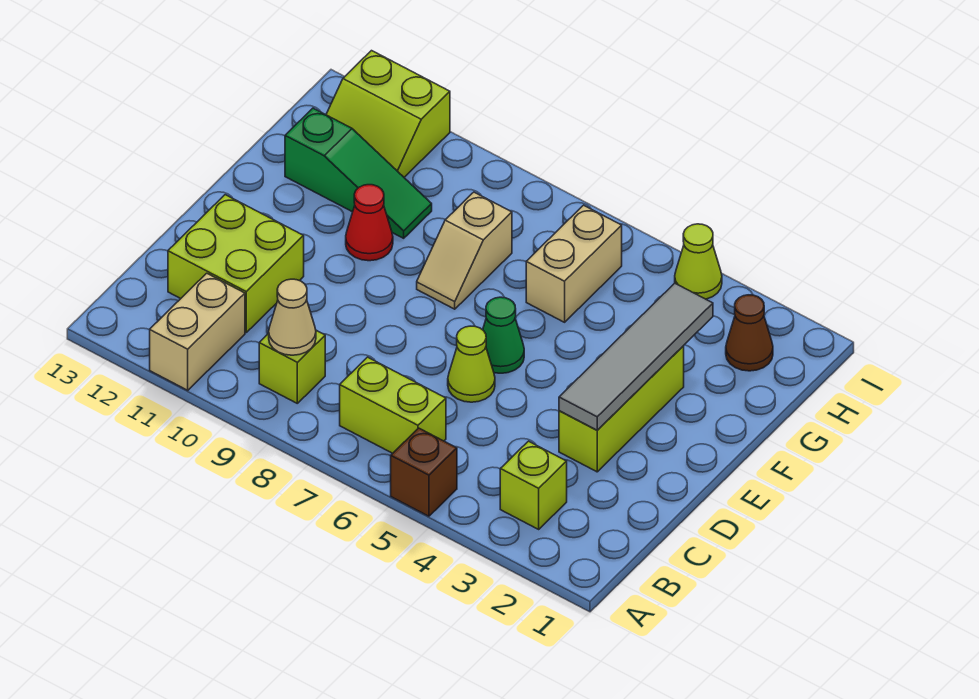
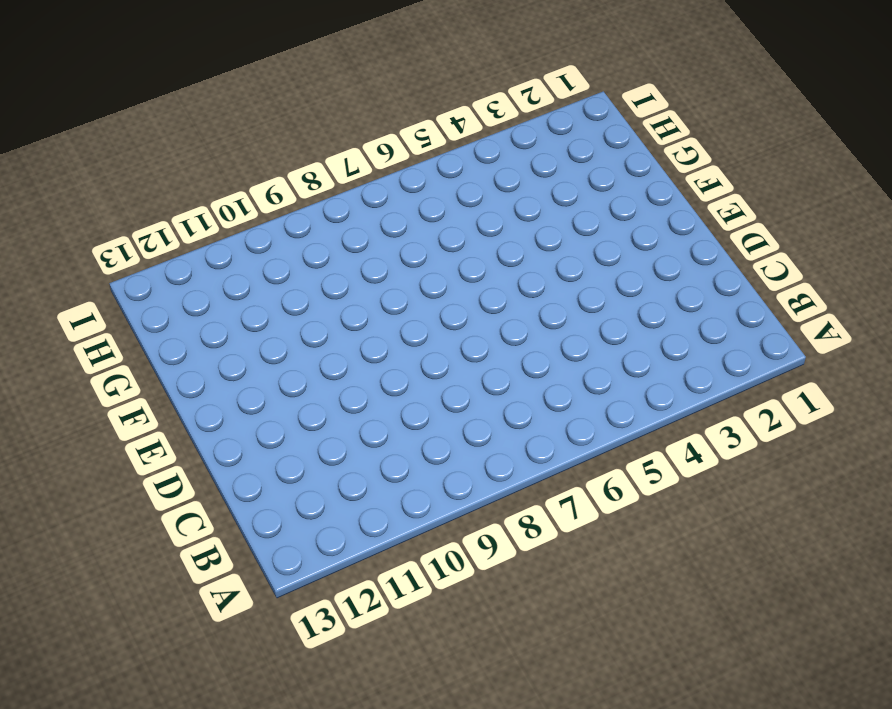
none -> brown brick A5 level 1
none -> tan brick A11:B11 level 1
none -> lime brick B3 level 1

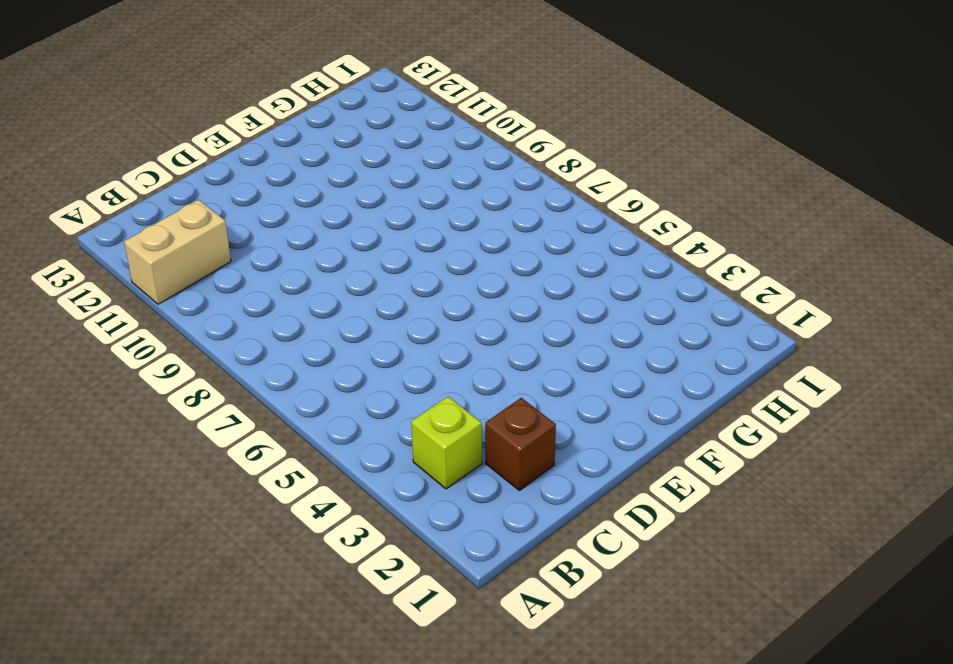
brown brick C2 level 1 -> brown brick A5 level 1
none -> lime brick B6:B7 level 1
none -> lime brick B9 level 1
none -> lime brick C11:D12 level 1

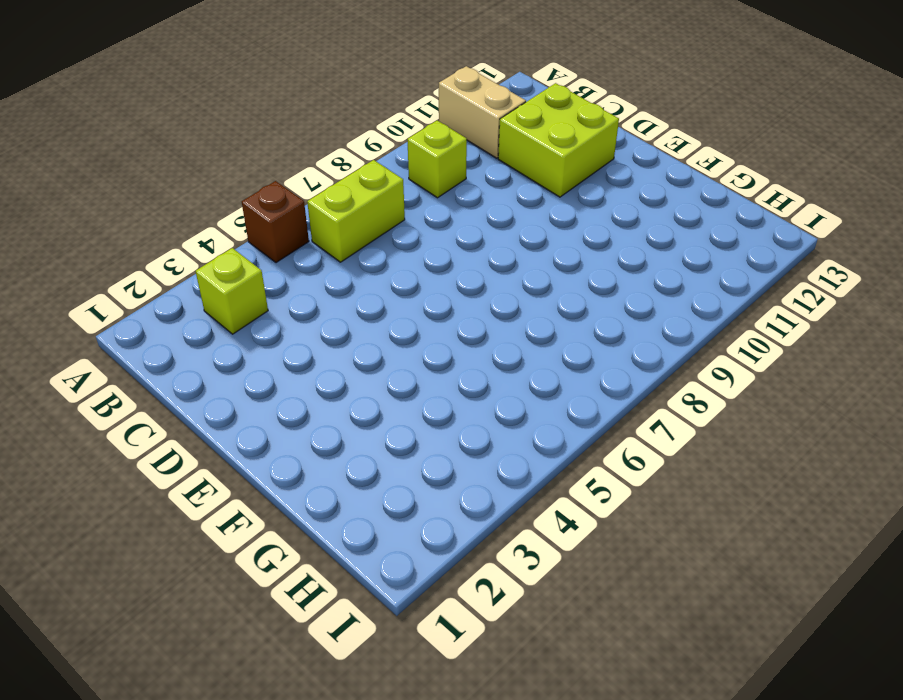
none -> lime brick D3:F3 level 1
none -> lime cone D6 level 1
none -> green cone E6 level 1

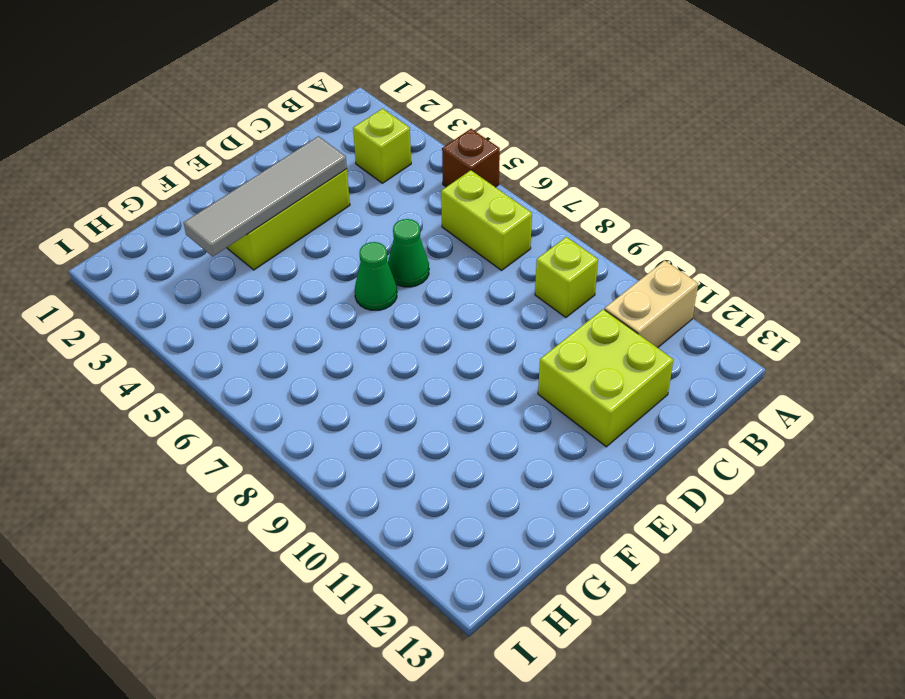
green cone D6 level 1 -> lime cone D6 level 1
none -> tan slope F8:G8 level 1 top G
none -> red cone F10 level 1
none -> tan brick G6:H6 level 1

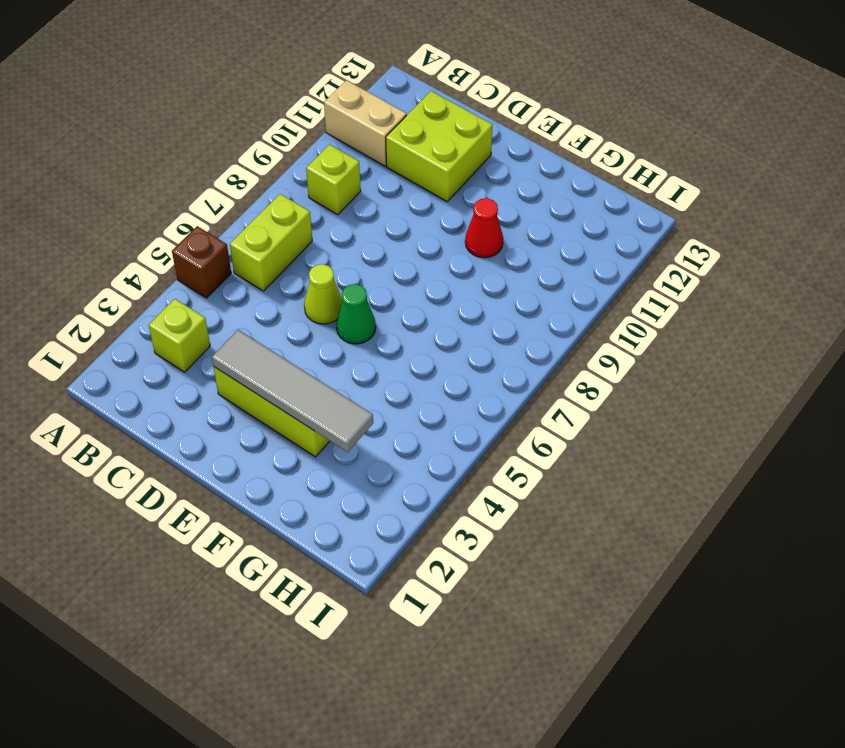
none -> tan slope F8:G8 level 1 top G
none -> tan brick G6:H6 level 1
none -> green slope G10:G12 level 1 top 12

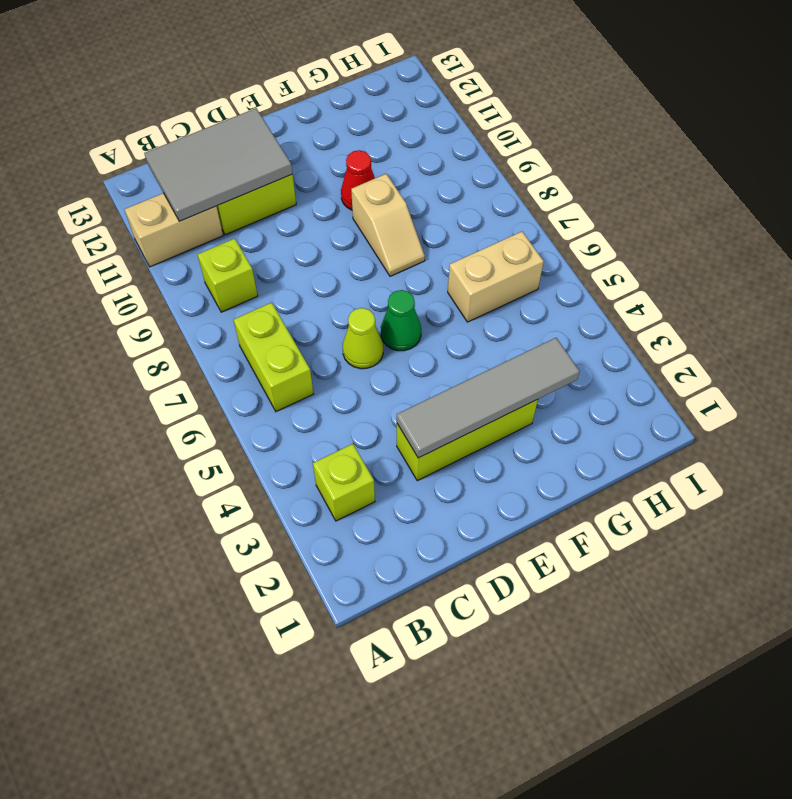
grey tile B11:D12 level 2 -> none
tan slope F8:F9 level 1 top 9 -> tan slope F8:G8 level 1 top G
none -> brown brick A5 level 1
none -> green slope G10:G12 level 1 top 12
none -> brown cone H2 level 1

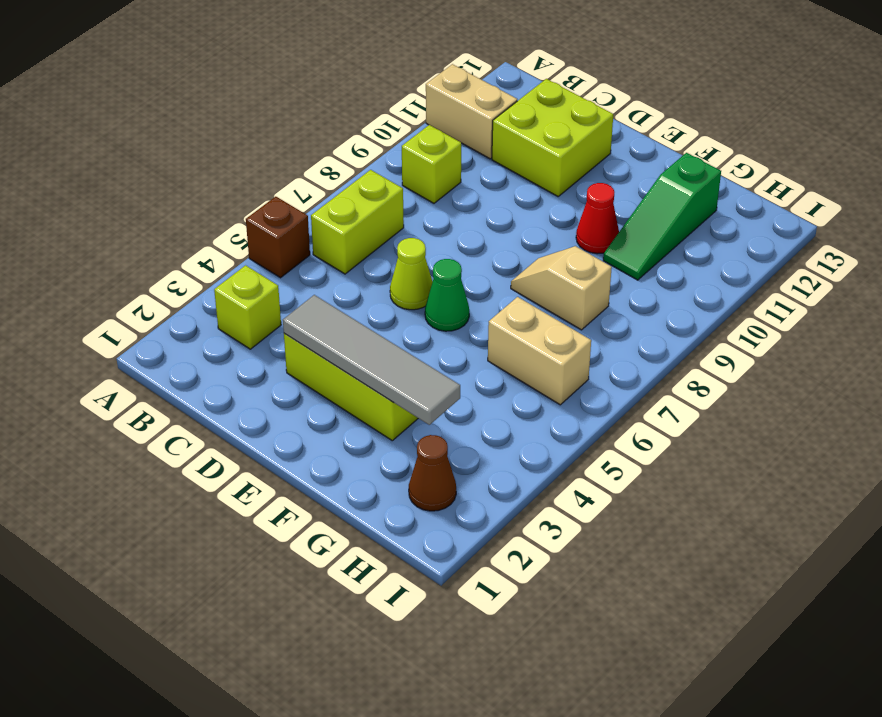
none -> lime slope H11:I12 level 1 top I
none -> lime cone I4 level 1
none -> tan cone B9 level 2

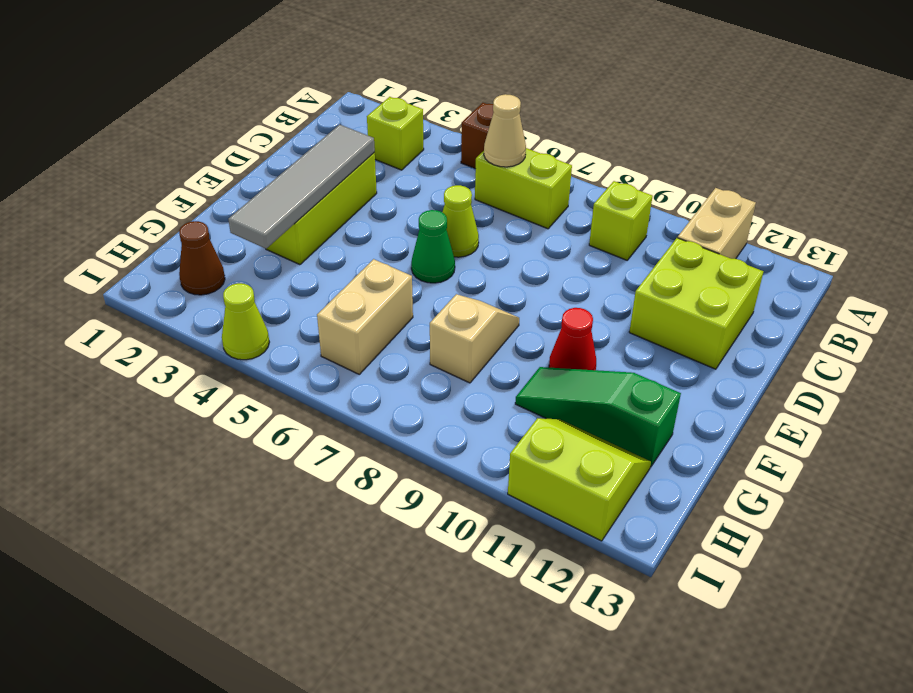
tan cone B6 level 2 -> tan cone B9 level 2

